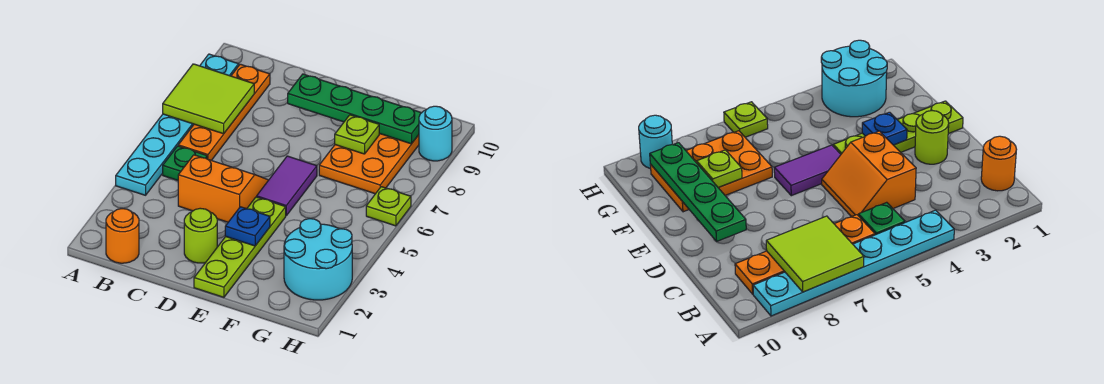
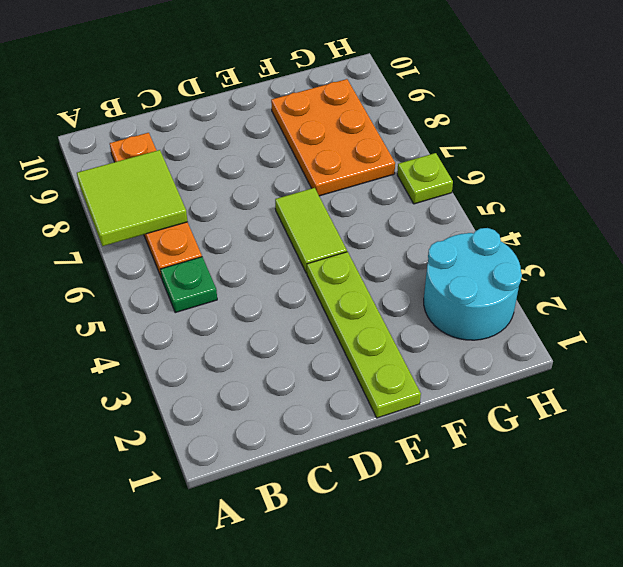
lime tile E5:E6 level 1 -> purple tile E5:E6 level 1
none -> cyan plate A4:A9 level 1
none -> orange round brick B1 level 1
none -> orange slope C4:D5 level 1 top 4

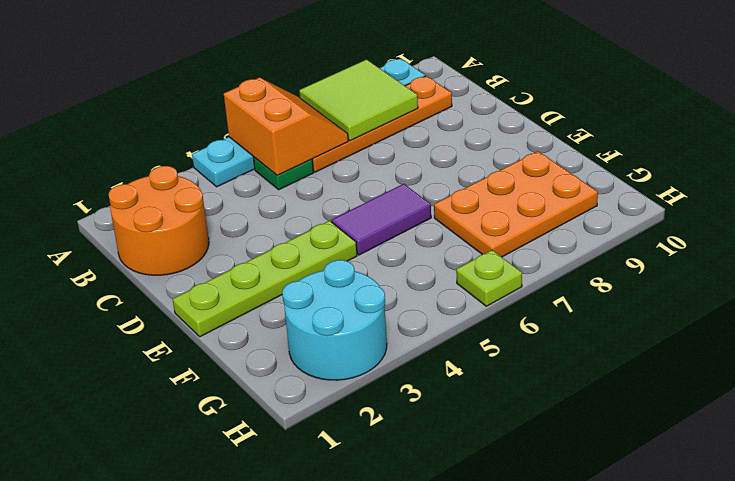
orange slope A5:B6 level 2 top 5 -> orange slope C4:D5 level 1 top 4
orange round brick B1:C2 level 1 -> orange round brick B1 level 1
none -> lime round brick D2 level 1
none -> cyan round brick H9 level 1
none -> green plate D9:G9 level 2

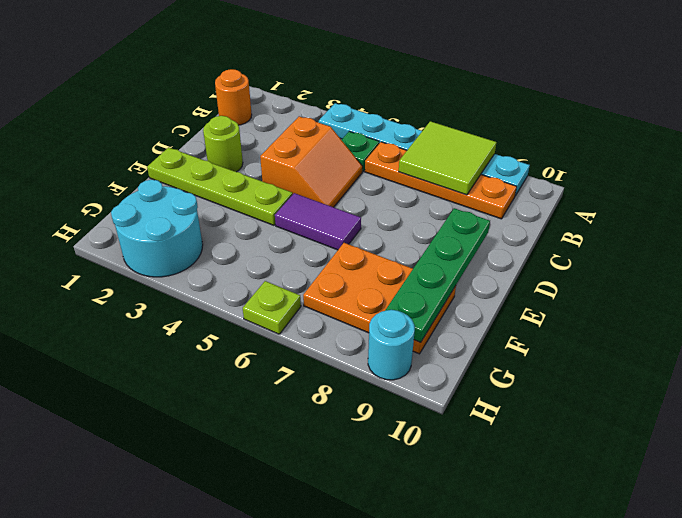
none -> blue plate E3 level 2
none -> lime plate F8 level 2

